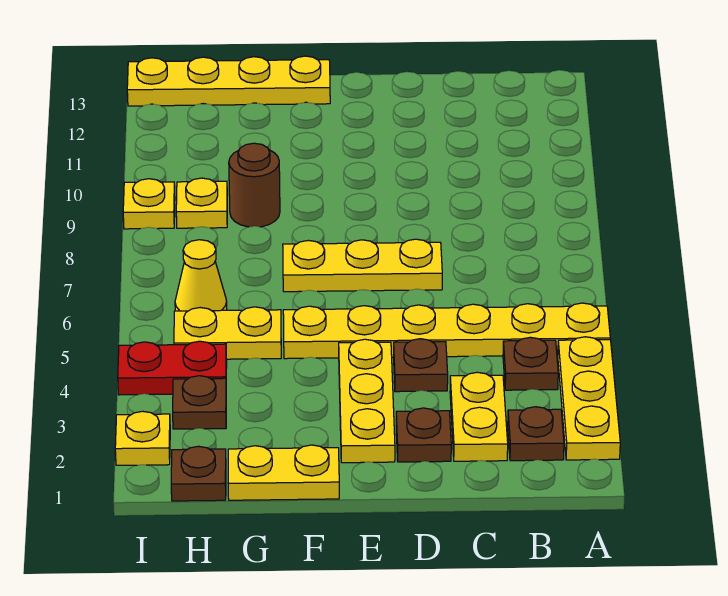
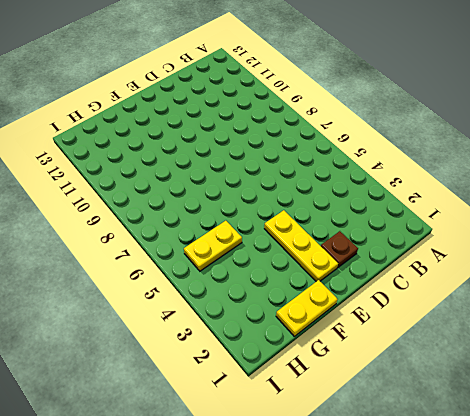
none -> yellow plate A2:A4 level 1
none -> yellow plate A5:F5 level 1
none -> brown plate B2 level 1

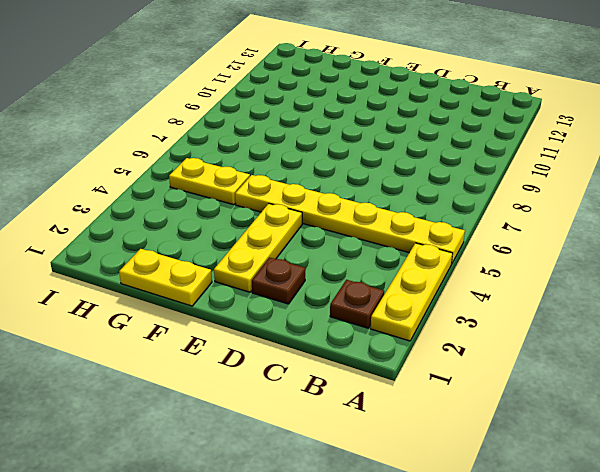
none -> brown plate B4 level 1
none -> yellow plate C2:C3 level 1
none -> brown plate D4 level 1

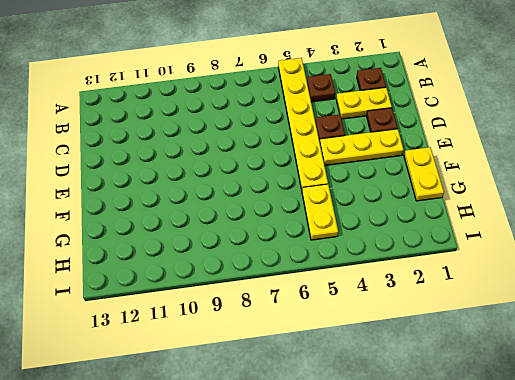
none -> yellow plate A2:A4 level 1
none -> yellow plate D7:F7 level 1
none -> yellow plate F13:I13 level 1

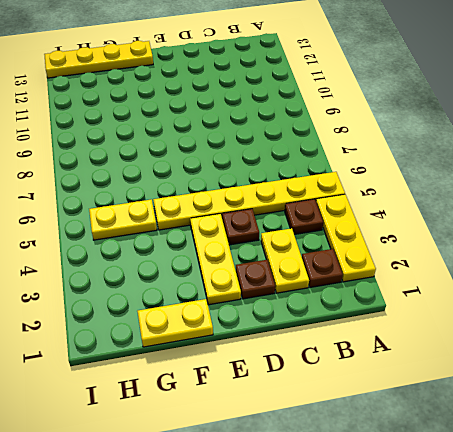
none -> yellow plate D7:F7 level 1
none -> brown round brick G9 level 1
none -> brown plate H1 level 1

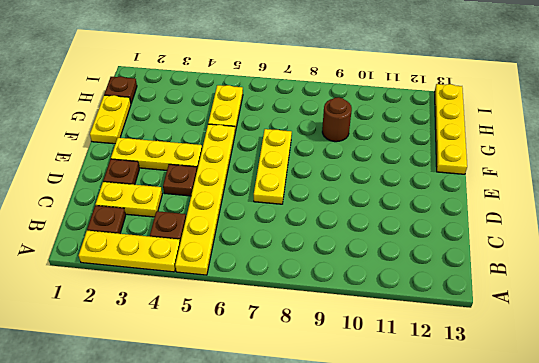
none -> brown plate H3 level 1
none -> red plate H4:I4 level 1
none -> yellow cone H6 level 1

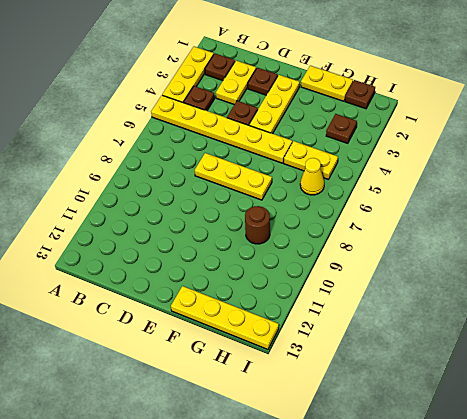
none -> red plate H4:I4 level 1
none -> yellow plate H9 level 1
none -> yellow plate I2 level 1

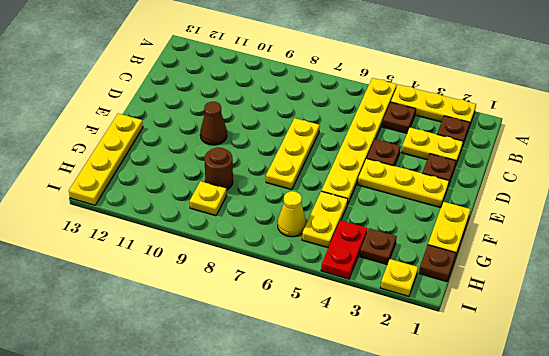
brown cone E10 level 1 -> none
none -> yellow plate I9 level 1

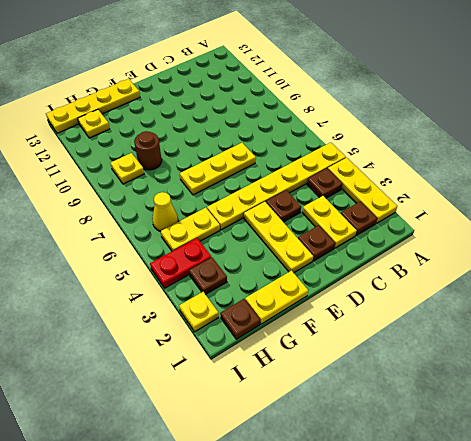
yellow plate H12 level 1 -> yellow plate I9 level 1

